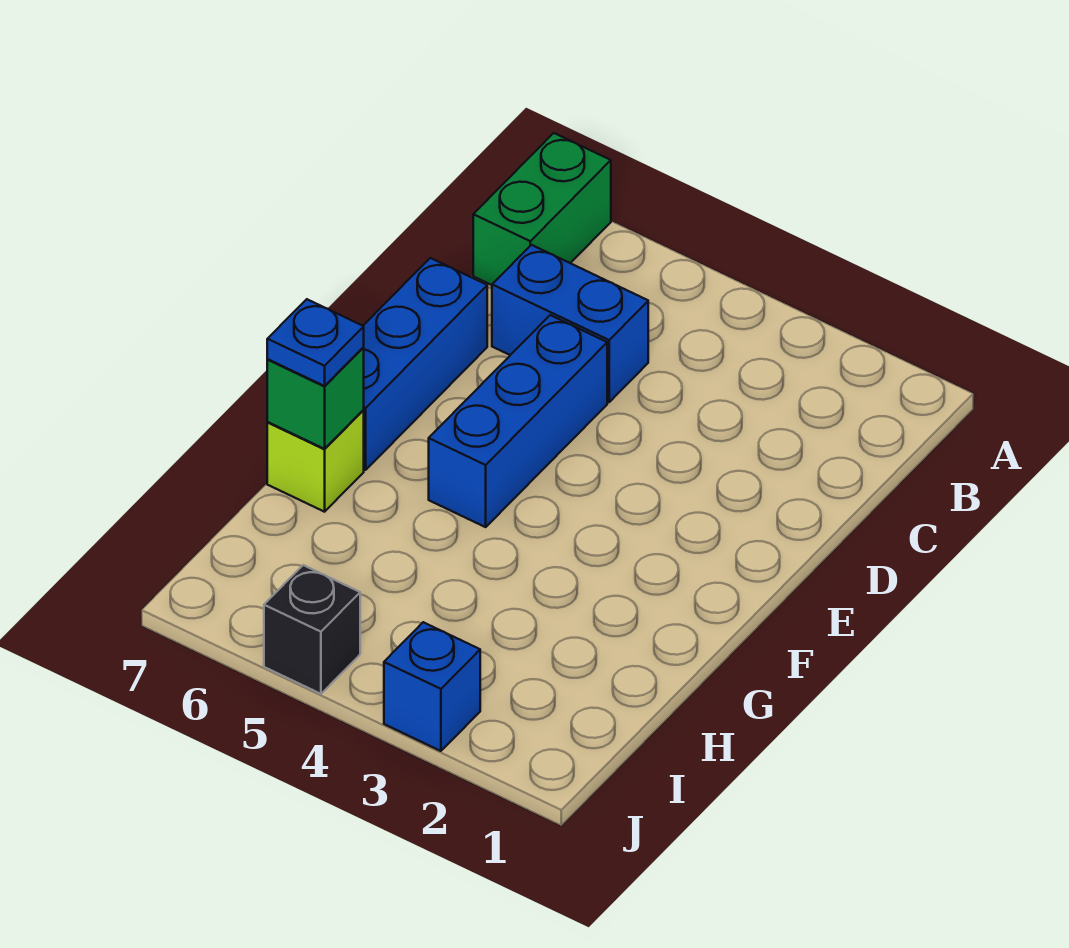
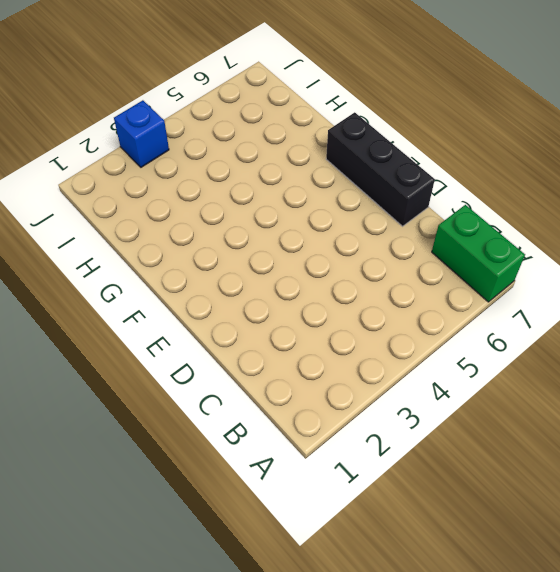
black brick D7:F7 level 1 -> blue brick D7:F7 level 1
none -> blue brick C5:C6 level 1
none -> blue brick D5:F5 level 1

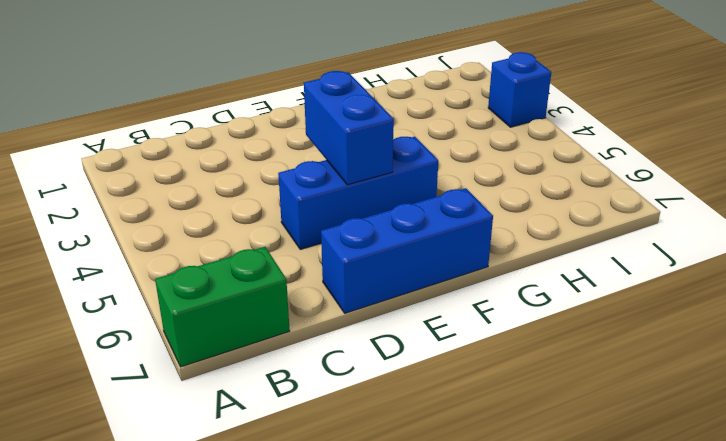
blue brick E4:E5 level 2 -> blue brick C5:C6 level 1
none -> lime brick G7 level 1
none -> black brick J5 level 1

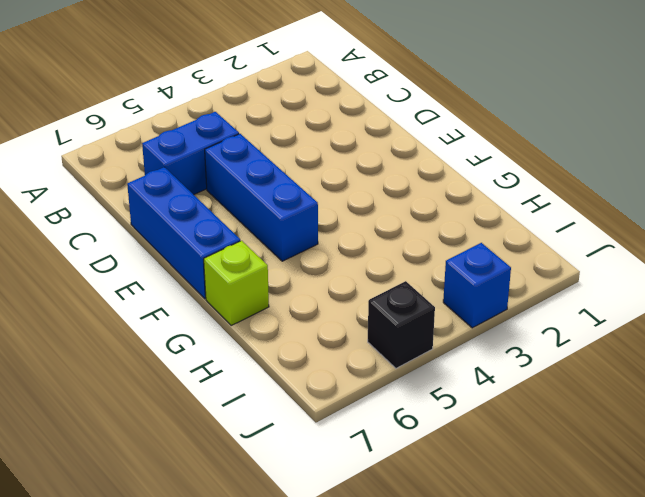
none -> green brick A7:B7 level 1
none -> green brick G7 level 2

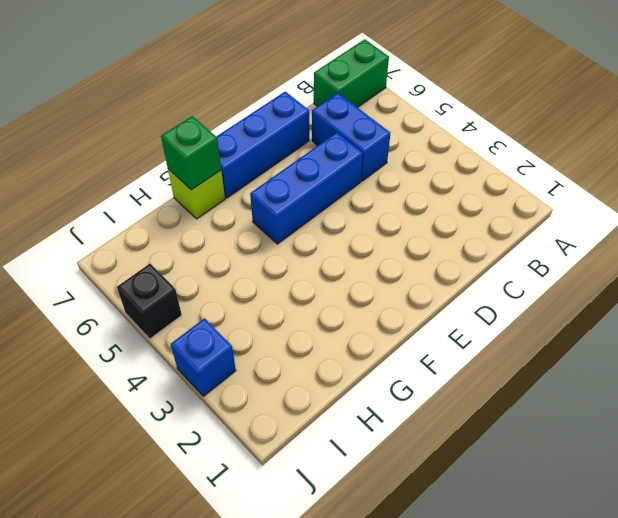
none -> blue plate G7 level 3

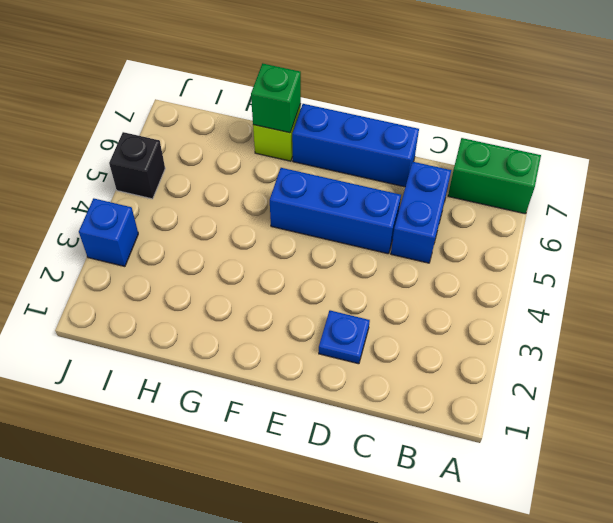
blue plate D2 level 1 -> blue plate G7 level 3

